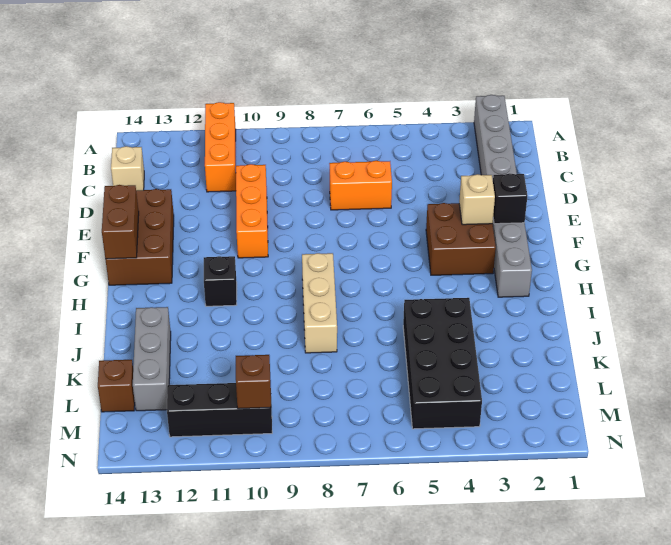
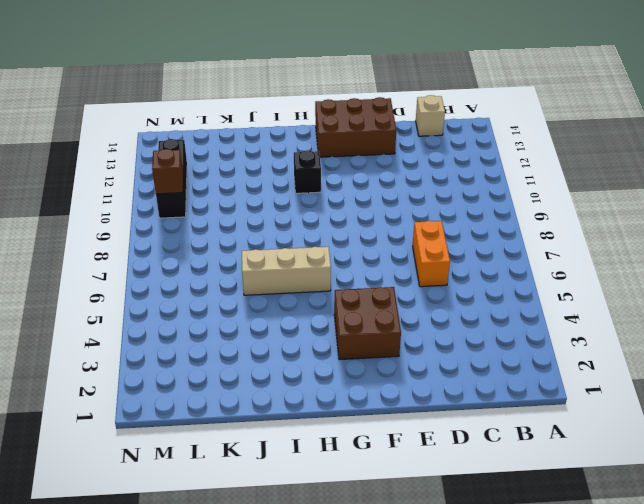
tan brick H6:J6 level 1 -> tan brick H8:J8 level 1
none -> grey brick A2:H2 level 1
none -> orange brick A11:C11 level 1
none -> orange brick D10:F10 level 1

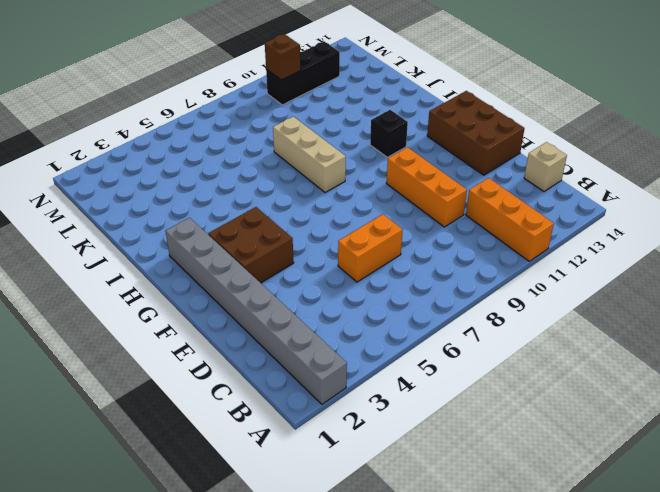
none -> black brick J4:M5 level 1
none -> grey brick J13:L13 level 1
none -> brown brick L14 level 1

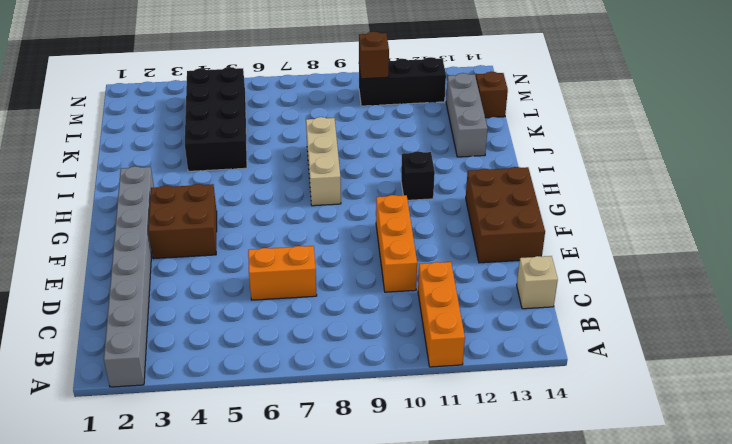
none -> black brick F2 level 2
none -> tan brick F3 level 2
none -> brown brick F14:G14 level 2

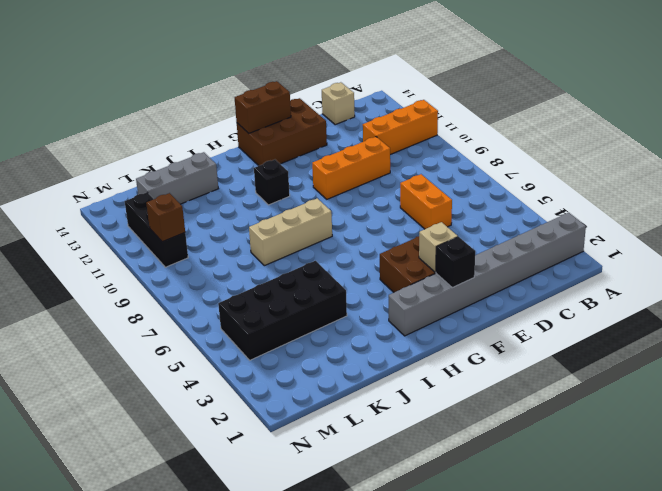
none -> brown brick L14 level 1

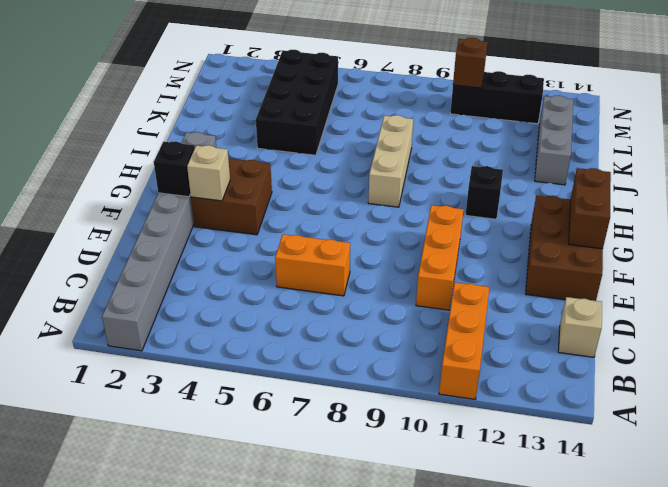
none -> brown brick L14 level 1

